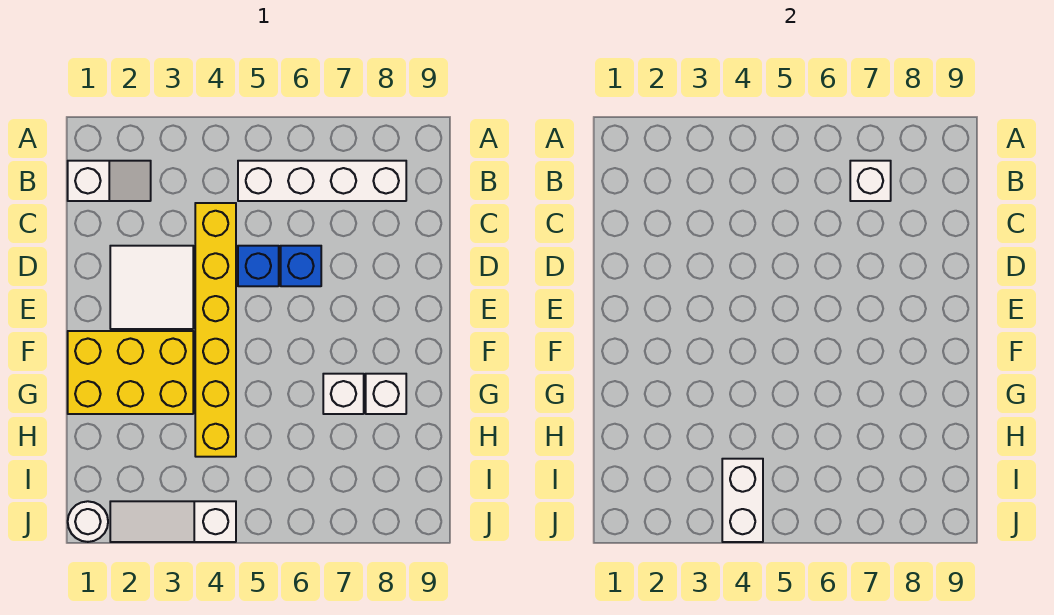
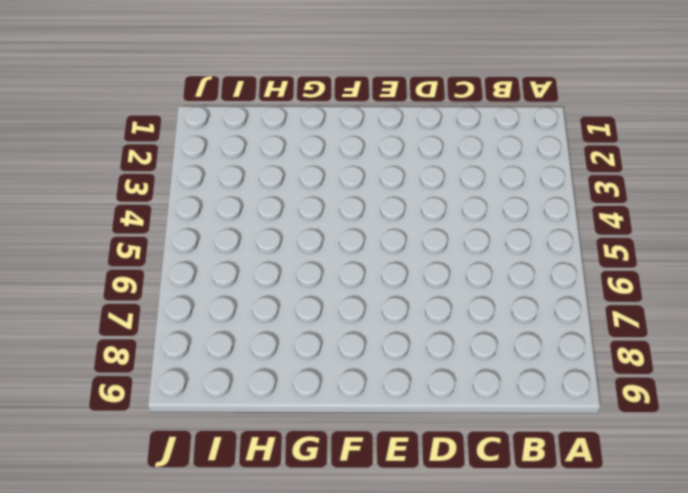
none -> white slope B1:B2 level 1 top 1
none -> white brick B5:B8 level 1
none -> yellow brick C4:H4 level 1

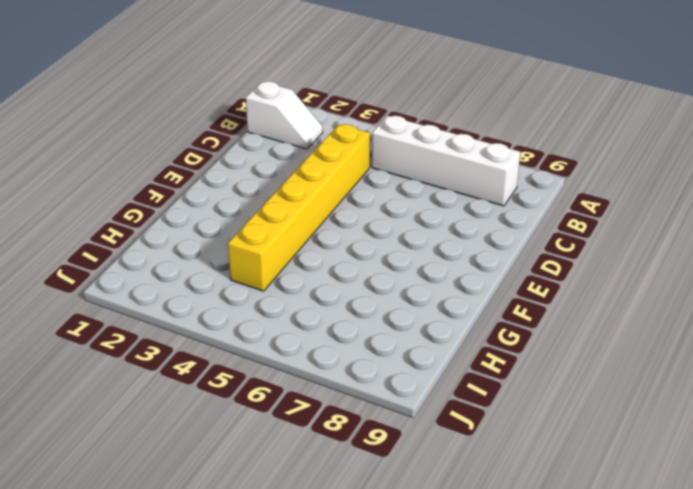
none -> white tile D2:E3 level 1
none -> blue brick D5 level 1
none -> blue brick D6 level 1

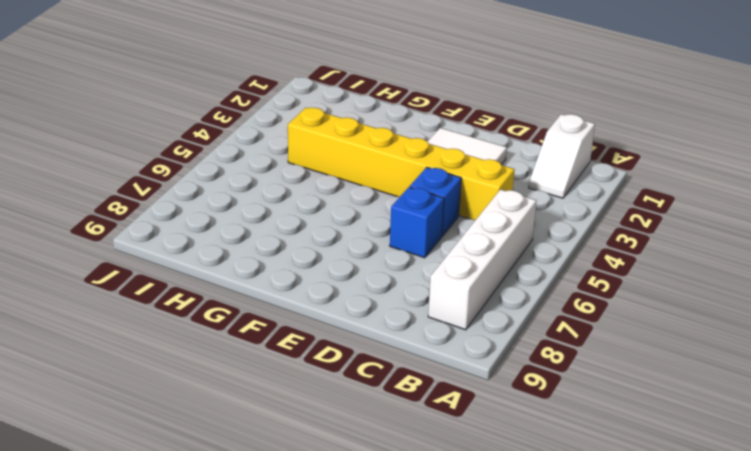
none -> yellow brick F1:G3 level 1
none -> white brick G7 level 1
none -> white brick G8 level 1

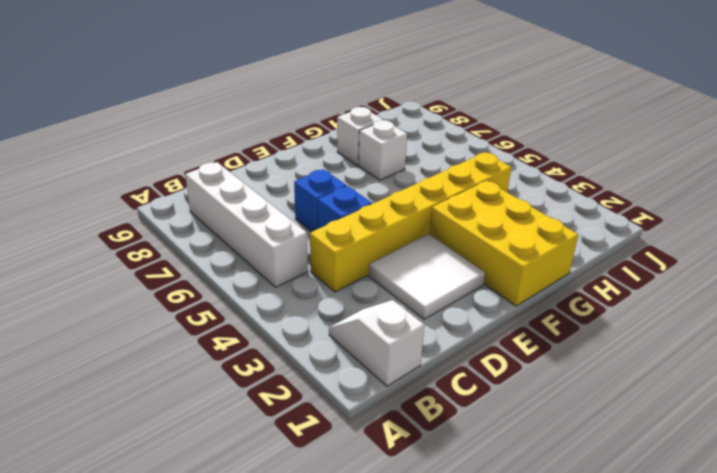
none -> white round brick J1 level 1
none -> white slope J2:J4 level 1 top 4
none -> white brick B7 level 2

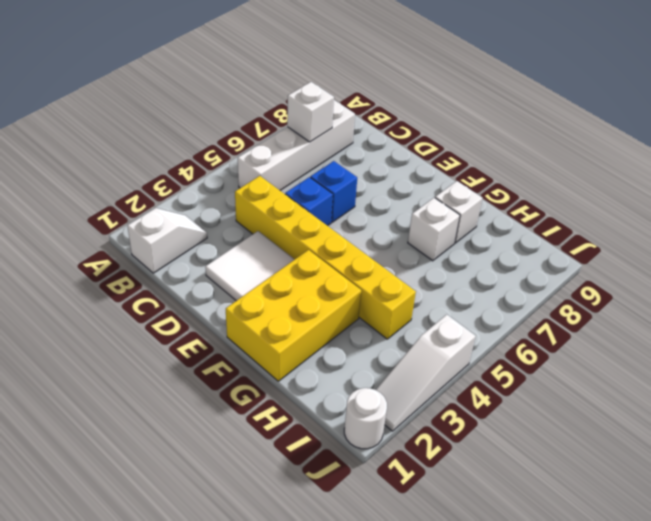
none -> white brick I4:J4 level 2

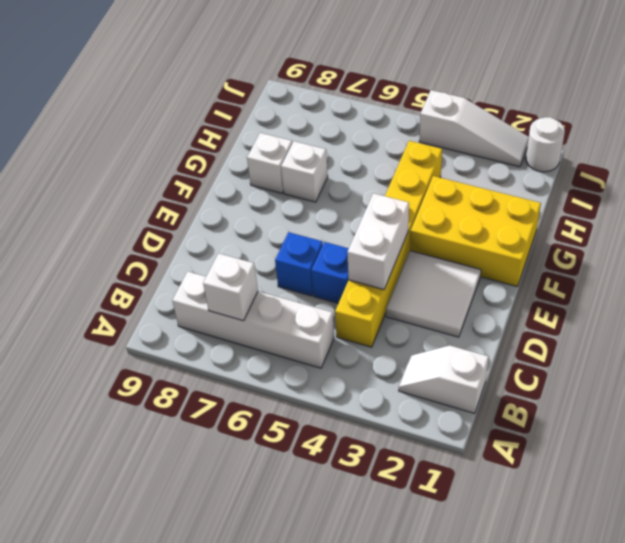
white brick D4:E4 level 2 -> white brick I4:J4 level 2

